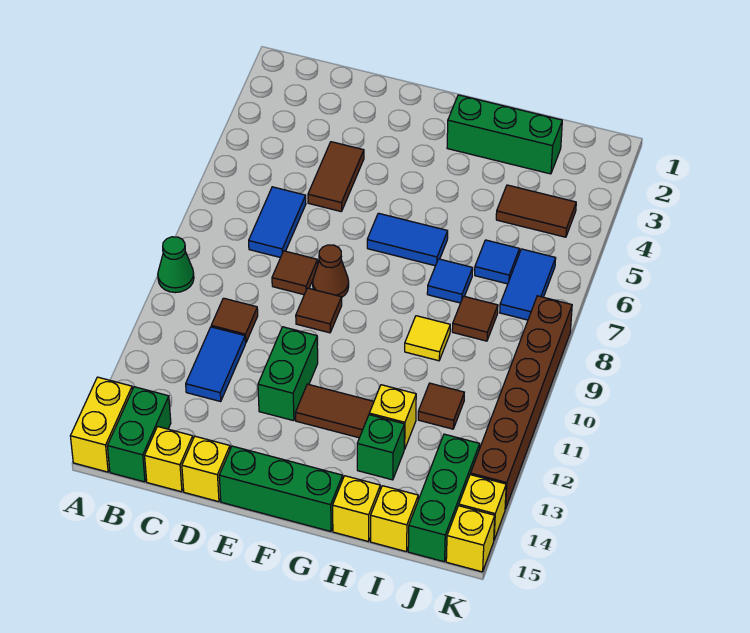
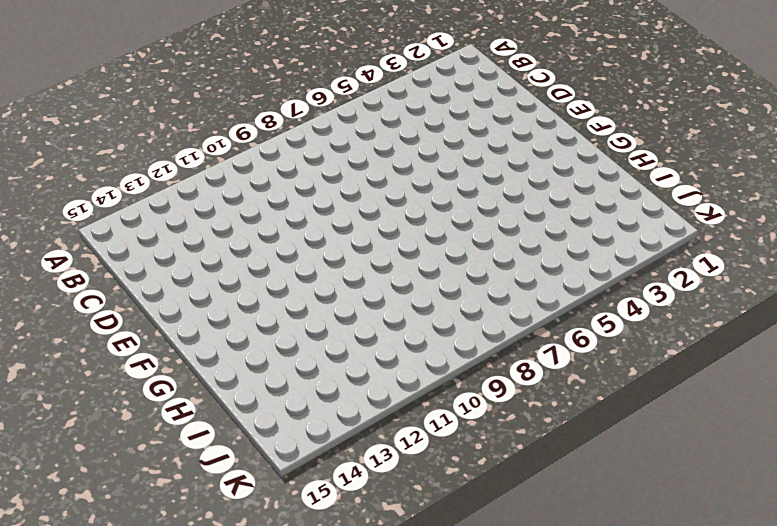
none -> green cone A9 level 1
none -> yellow brick A14:A15 level 1
none -> green brick B14:B15 level 1
none -> blue tile C6:C7 level 1

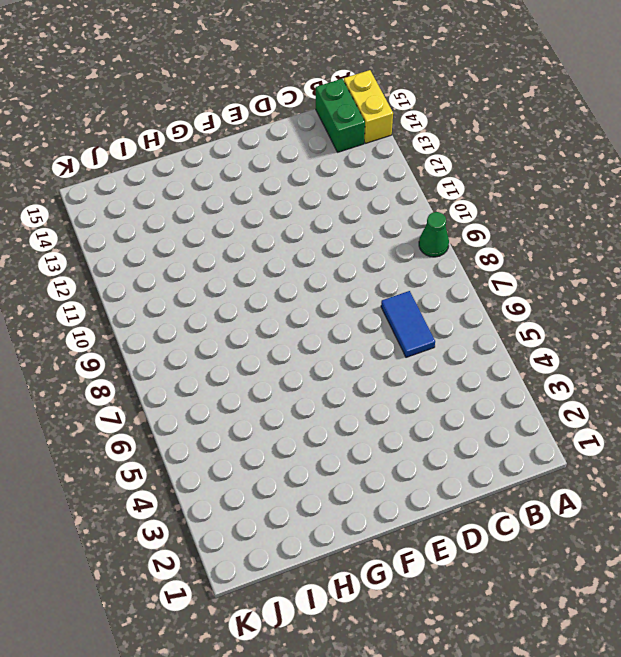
none -> brown tile C10 level 1
none -> blue tile C11:C12 level 1
none -> yellow brick C15 level 1
none -> brown tile D4:D5 level 1

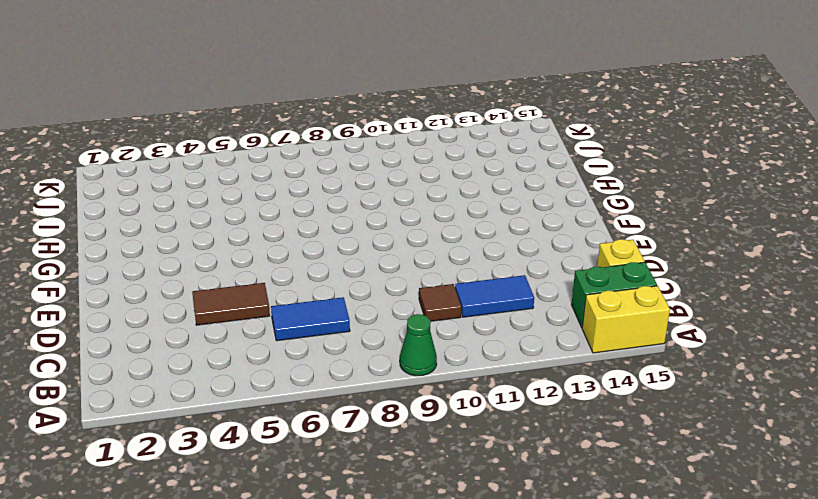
none -> brown tile D8 level 1
none -> yellow brick D15 level 1
none -> brown cone E8 level 1
none -> brown tile E9 level 1

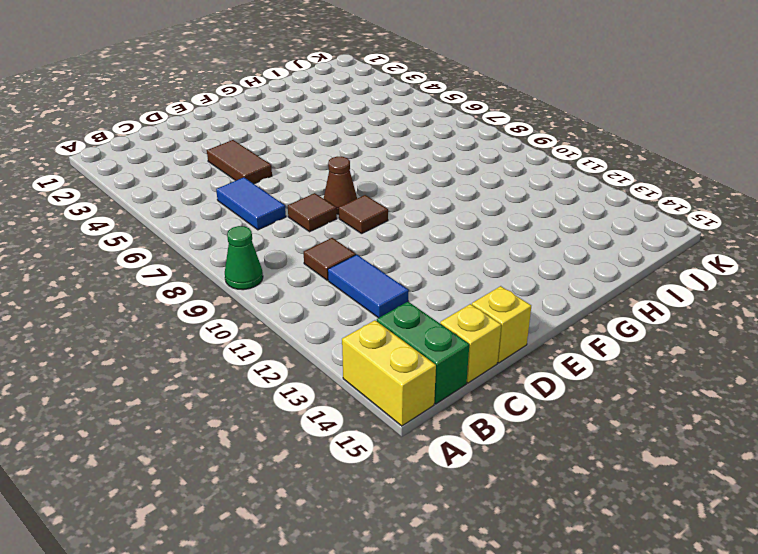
none -> green brick E11:E12 level 1
none -> green brick E15:G15 level 1
none -> blue tile F6:G6 level 1
none -> brown tile F12:G12 level 1

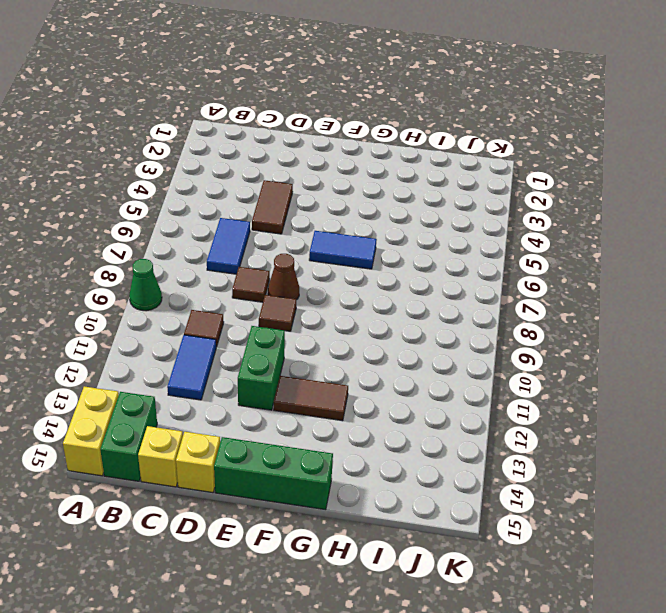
none -> green brick G2:I2 level 1
none -> blue tile H7 level 1
none -> yellow tile H9 level 1
none -> yellow brick H12 level 1

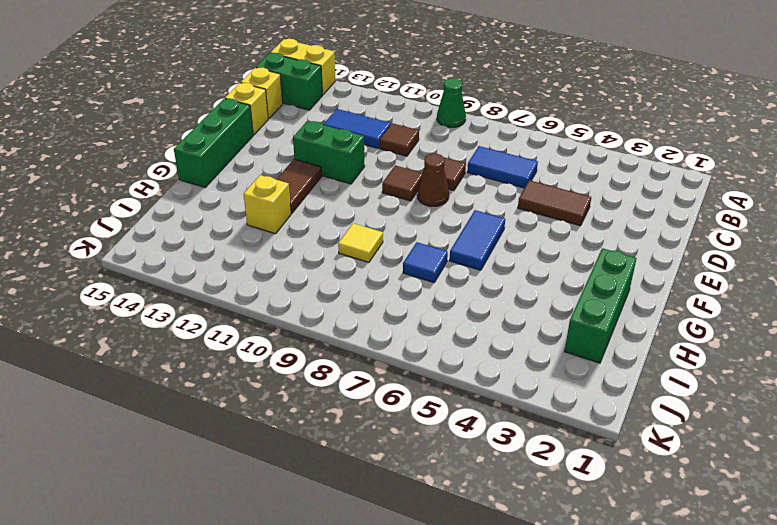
none -> green brick H13 level 1
none -> yellow brick H15 level 1
none -> brown tile I4:J4 level 1
none -> blue tile I6 level 1

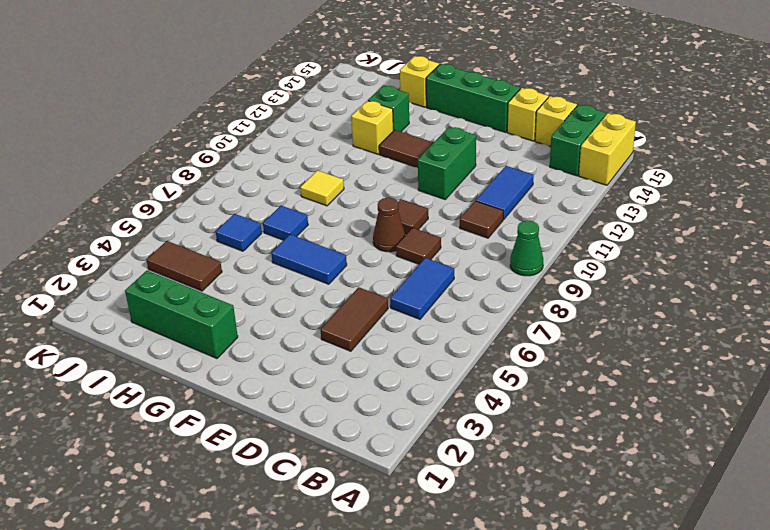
none -> brown tile I8 level 1
none -> brown tile I11 level 1
none -> yellow brick I15 level 1
none -> blue tile J6:J7 level 1

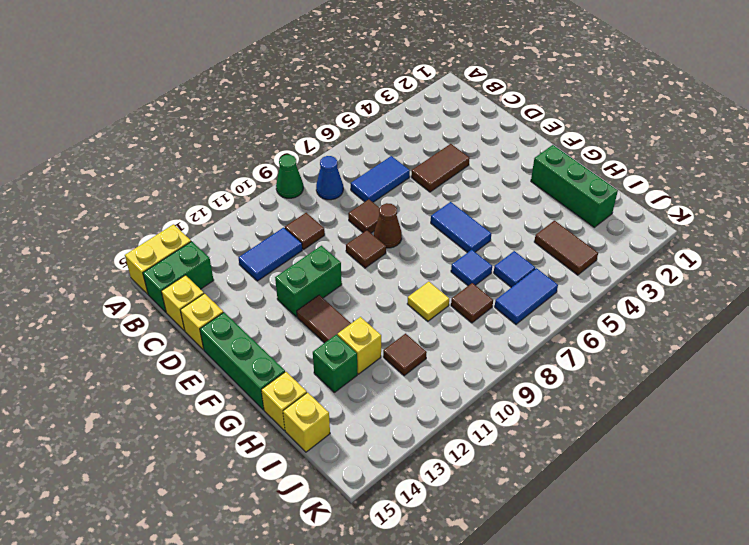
blue cone B8 level 1 -> none
none -> green brick J13:J15 level 1
none -> brown brick K8:K13 level 1
none -> yellow brick K14 level 1
none -> yellow brick K15 level 1

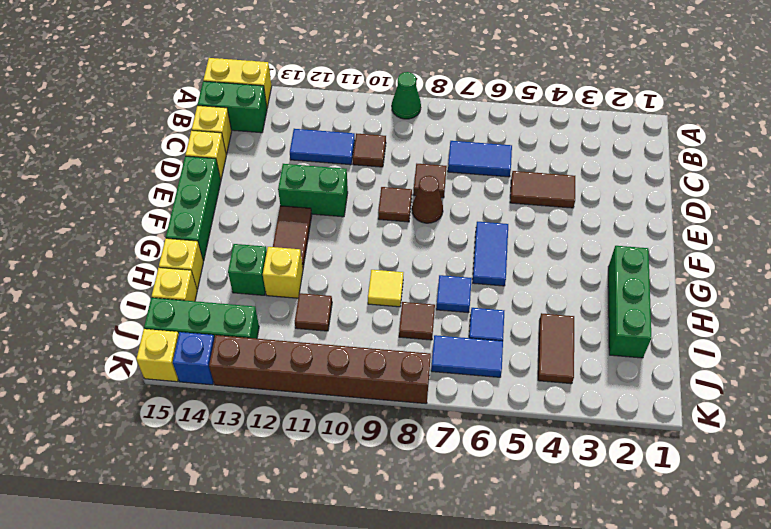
blue brick K14 level 1 -> yellow brick K14 level 1

